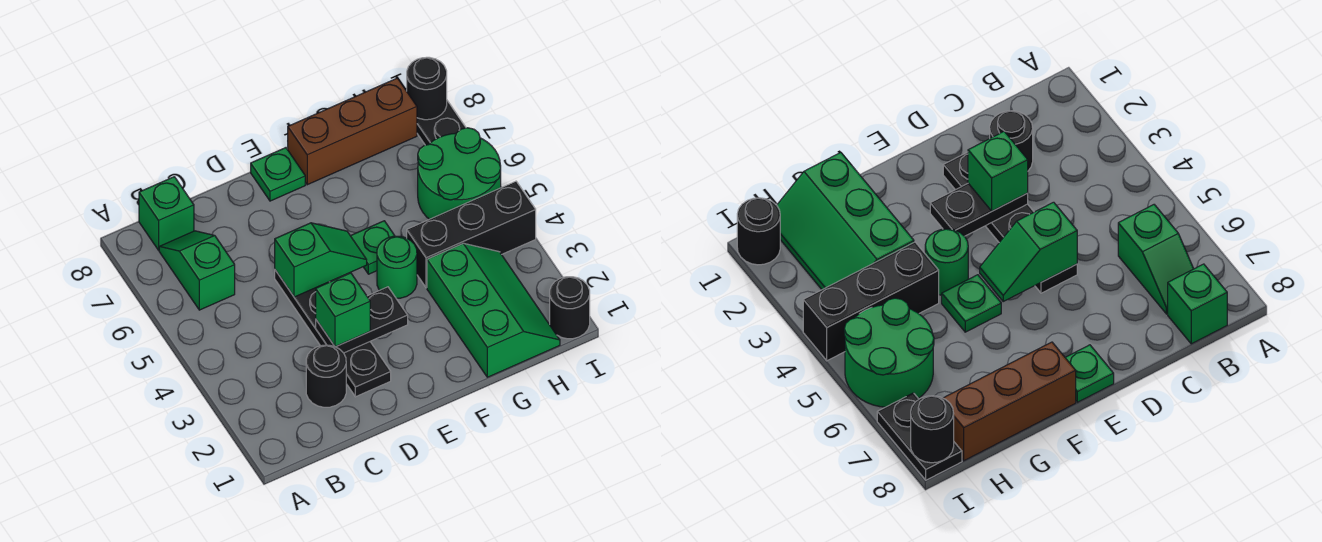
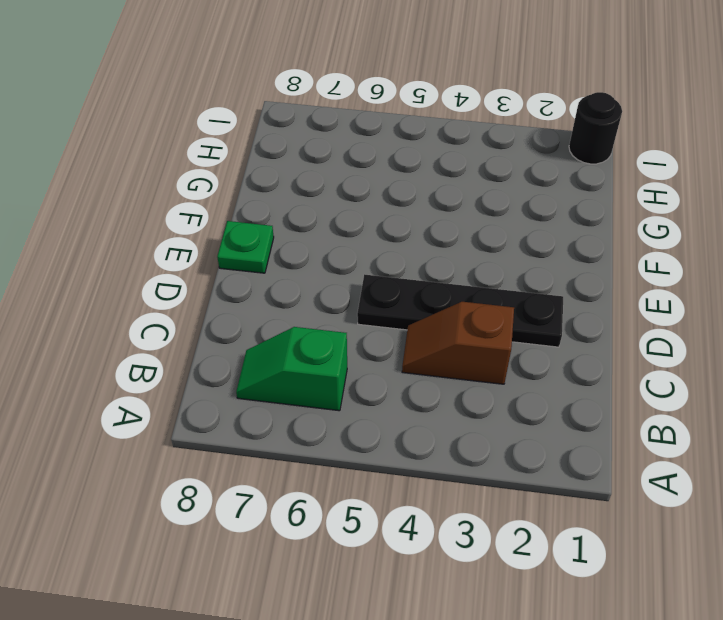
brown slope C3:C4 level 1 top 3 -> none
none -> green brick B8 level 1
none -> black round brick C2 level 1
none -> green round brick F4 level 1

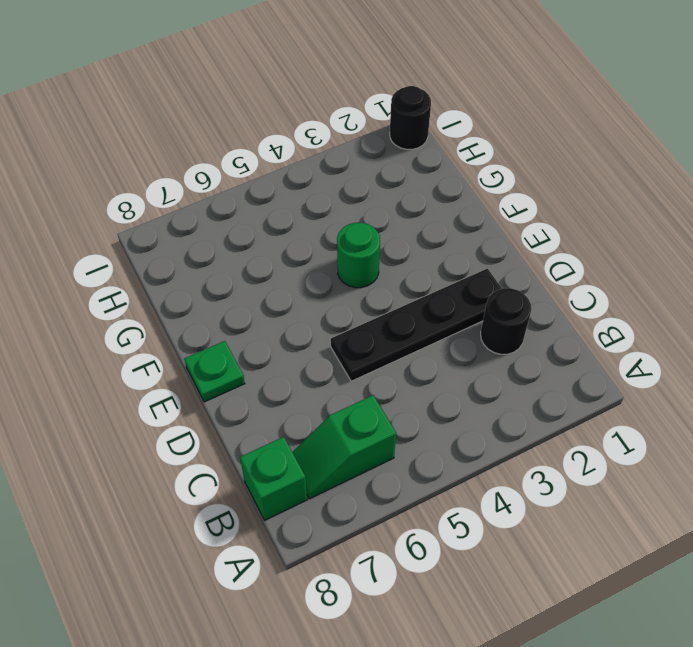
none -> green plate F5 level 1
none -> brown brick F8:H8 level 1
none -> green slope G1:H3 level 1 top G

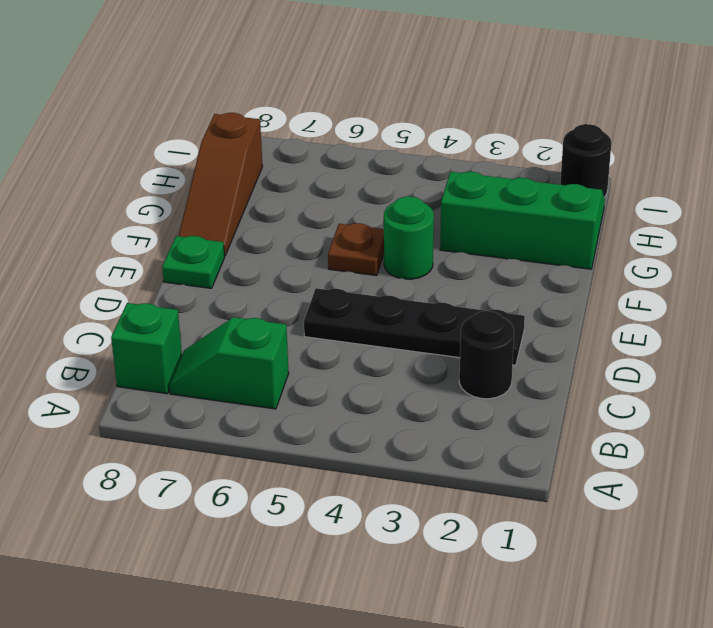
brown plate F5 level 1 -> green plate F5 level 1
brown slope F8:H8 level 1 top H -> brown brick F8:H8 level 1
none -> black brick G4:I4 level 1
none -> green round brick H5:I6 level 1
none -> black plate I7:I8 level 1

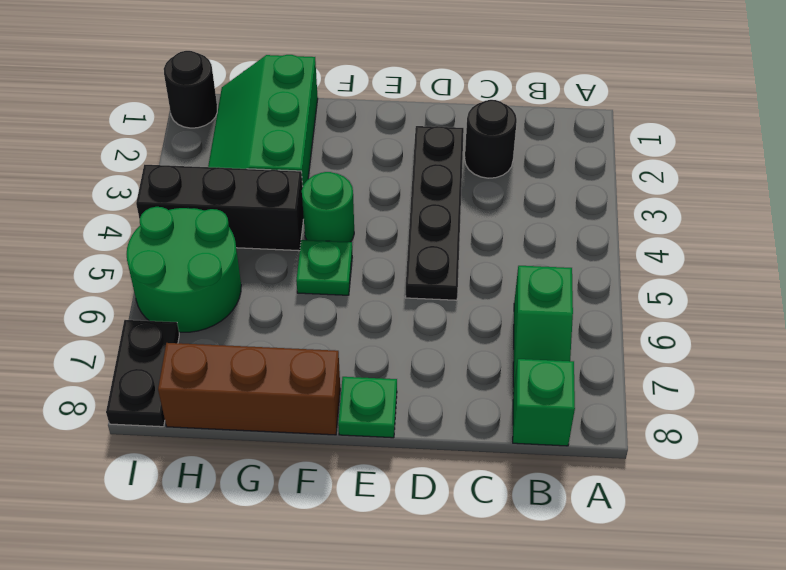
none -> black plate D3:E3 level 2
none -> green slope D5:E5 level 2 top D
none -> black round brick I8 level 2

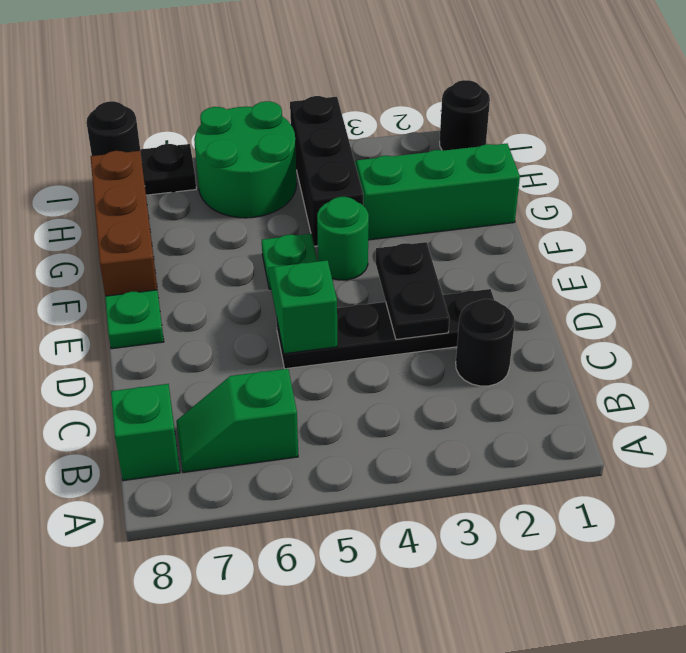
none -> green brick D3 level 3

